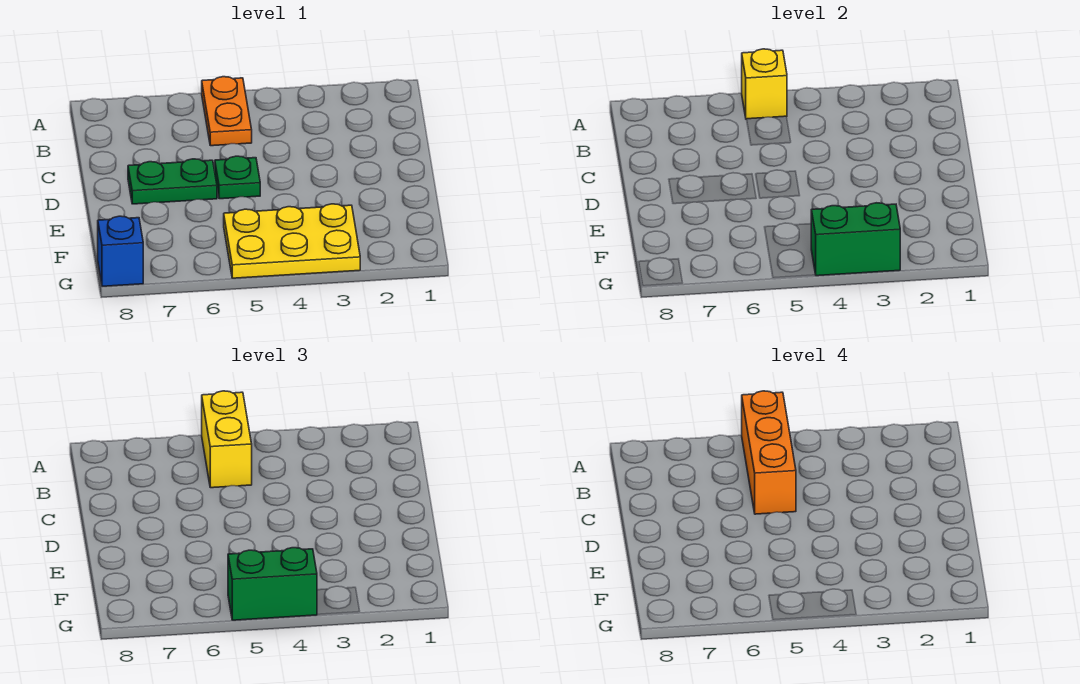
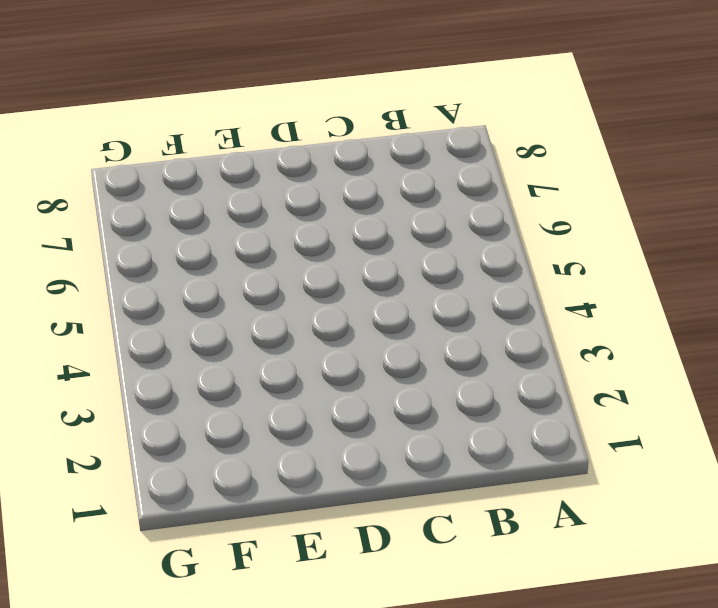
none -> orange plate A5:B5 level 1
none -> green plate D5 level 1

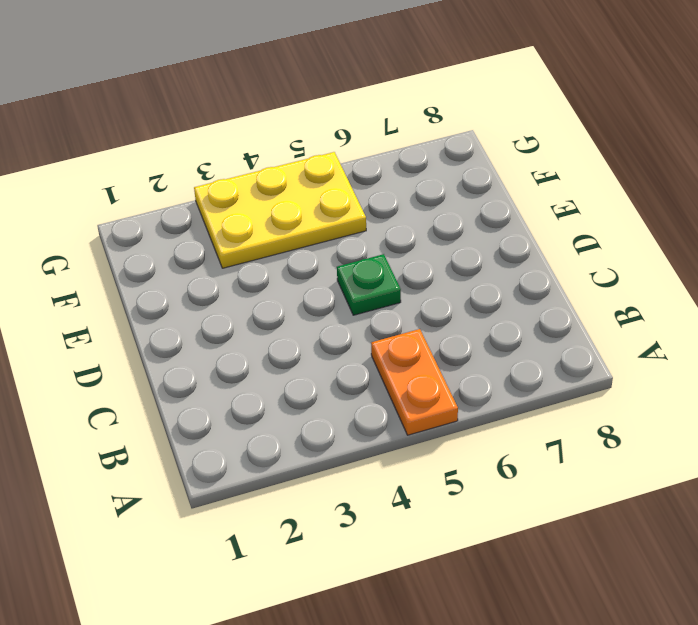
none -> green plate D6:D7 level 1
none -> blue brick G8 level 1

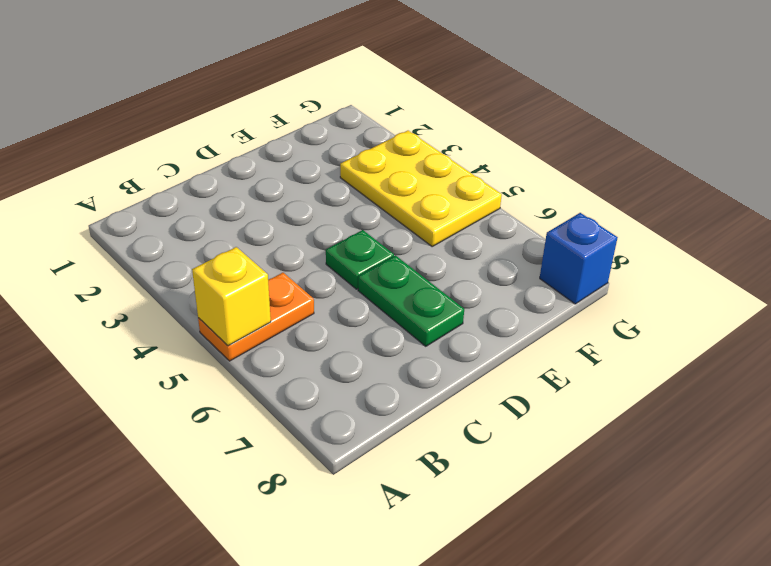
none -> green brick G3:G4 level 2
none -> yellow brick A5:B5 level 3

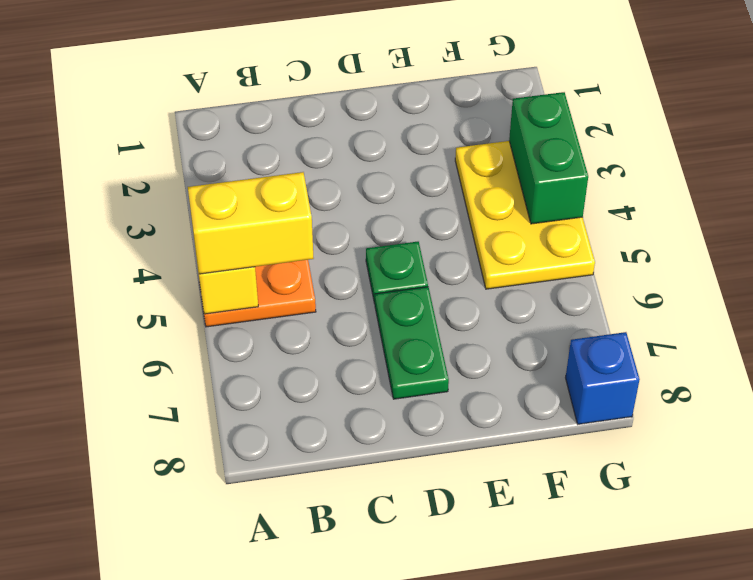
none -> green brick G4:G5 level 3
none -> orange brick A5:C5 level 4

